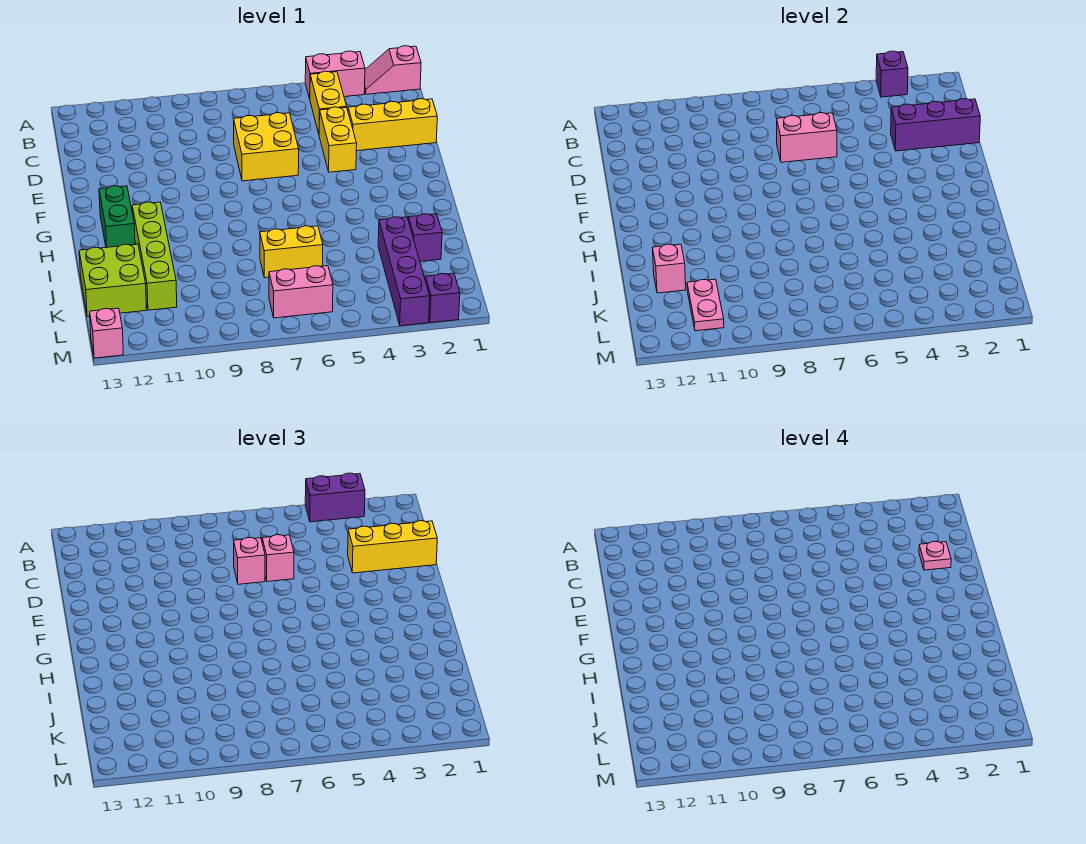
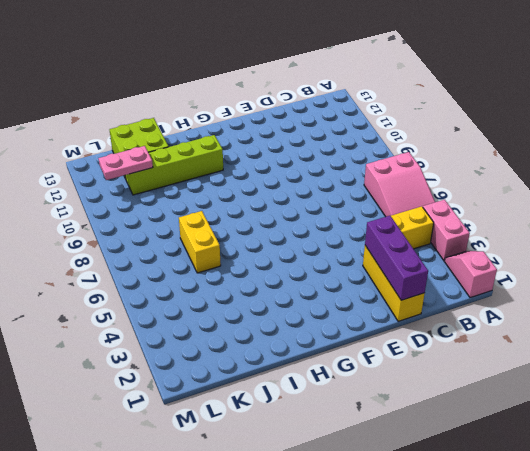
pink slope A5:B7 level 1 top 7 -> none
none -> yellow brick D4:E4 level 1
none -> yellow brick D6:E7 level 1
none -> green brick G12:H12 level 1

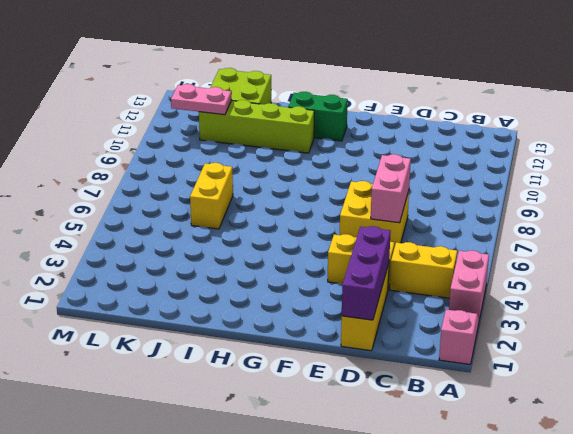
none -> purple brick J2 level 1
none -> purple brick J3:M3 level 1
none -> pink brick L6:L7 level 1

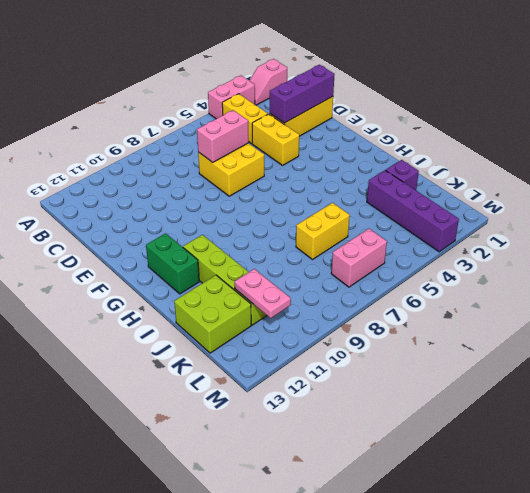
none -> purple brick M2 level 1
none -> pink brick M13 level 1
none -> purple brick A3 level 2

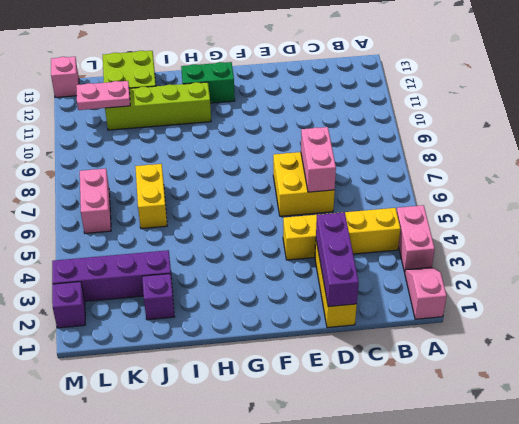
none -> purple brick A3 level 2
none -> pink brick J12 level 2
none -> purple brick A3:A4 level 3

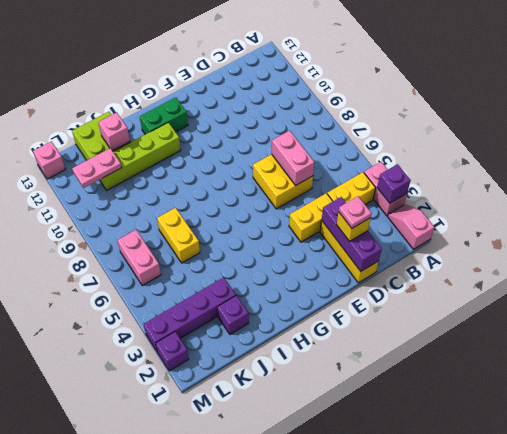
yellow brick D2 level 3 -> yellow brick D1:D3 level 3
none -> purple brick A3:A4 level 3
none -> pink brick D6 level 3
none -> pink brick D7 level 3

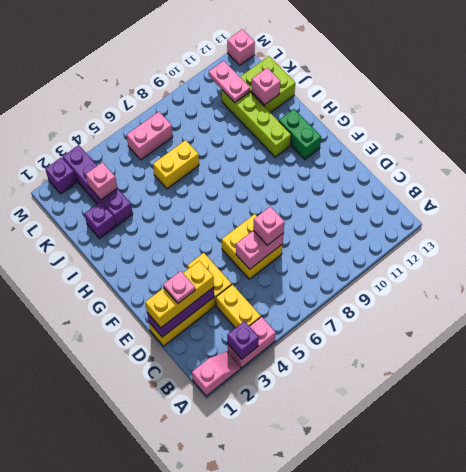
pink brick K3 level 2 -> pink brick D6 level 3
none -> purple brick A3:A4 level 3

